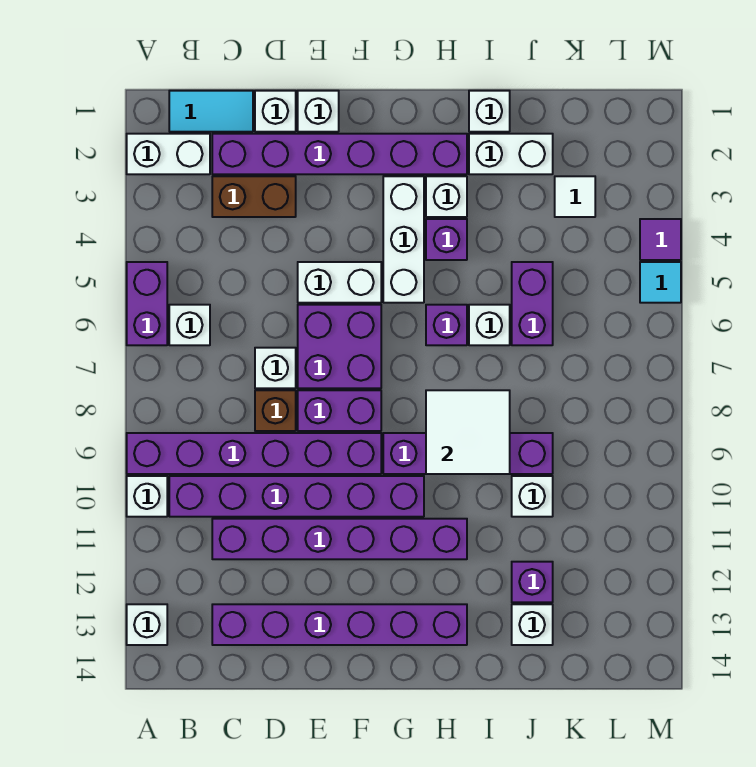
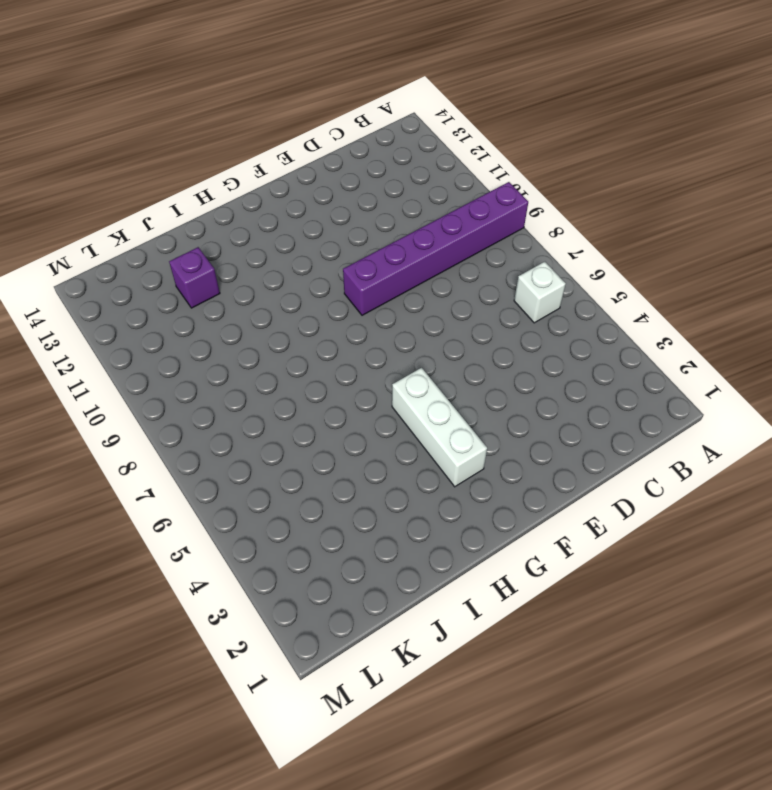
none -> white brick A2:B2 level 1
none -> purple brick A5:A6 level 1
none -> white brick A10 level 1
none -> white brick A13 level 1

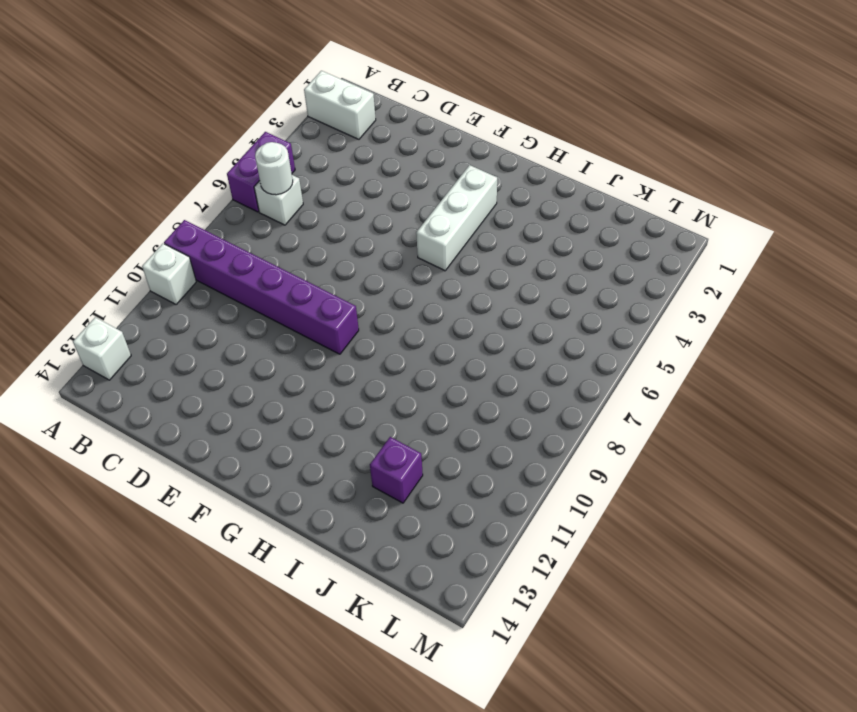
white round brick B6 level 2 -> none
none -> cyan tile B1:C1 level 1
none -> purple brick B10:G10 level 1
none -> purple brick C2:H2 level 1
none -> brown brick C3:D3 level 1

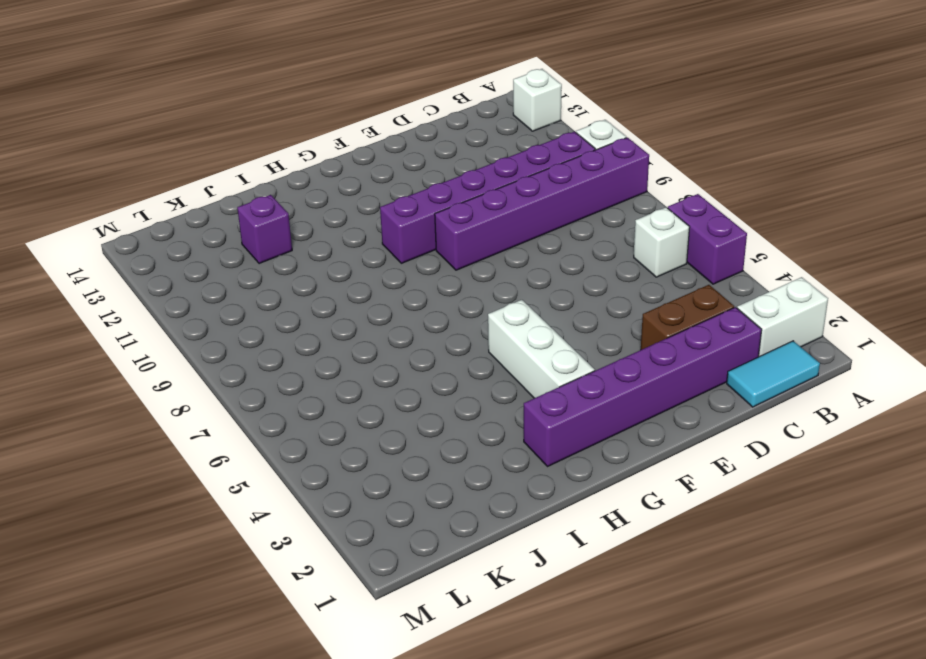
none -> purple brick C11:H11 level 1
none -> purple brick C13:H13 level 1
none -> white brick D1 level 1
none -> white brick D7 level 1

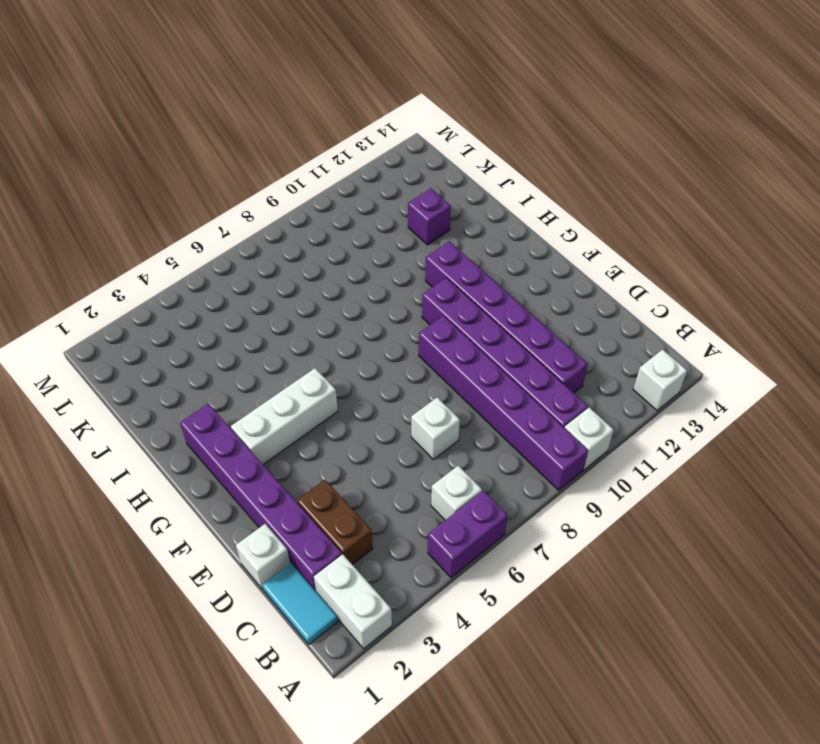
none -> purple brick C13:H13 level 1
none -> brown brick D8 level 1
none -> white brick E1 level 1
none -> white brick E5:F5 level 1

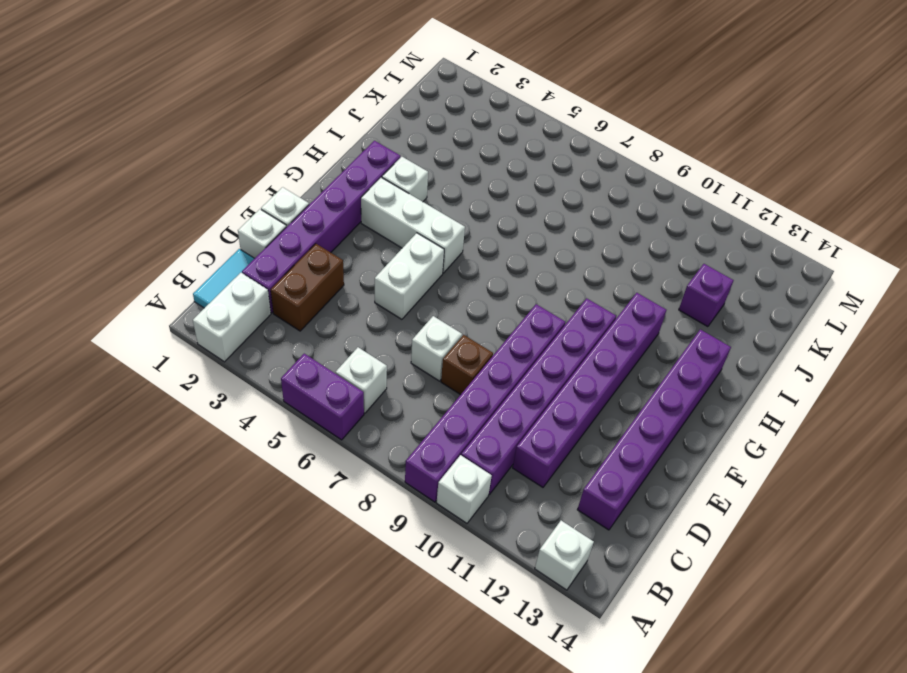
none -> purple brick E6:F7 level 1
none -> purple brick E8:F8 level 1
none -> purple brick G9:J9 level 1
none -> purple brick H4 level 1

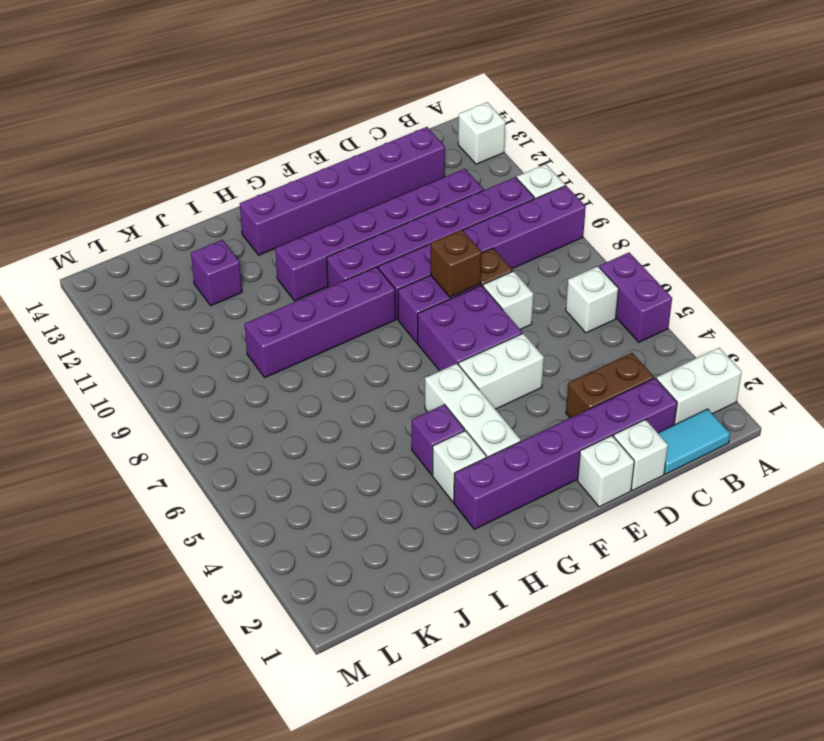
brown brick E8 level 2 -> none
none -> purple brick H6 level 1
none -> white brick I1 level 1
none -> white brick I2:J2 level 1
none -> white brick I6 level 1

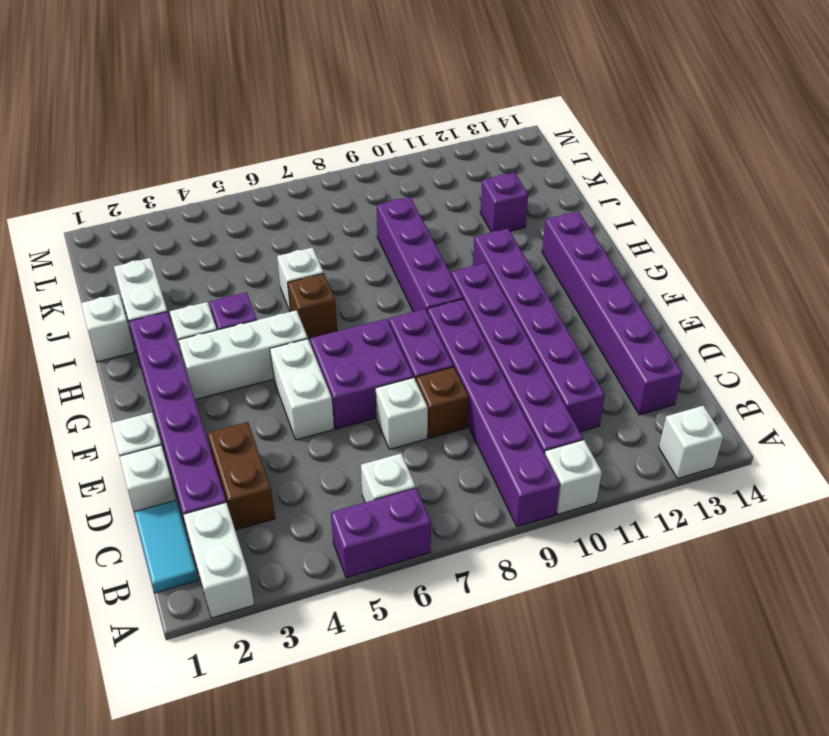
brown brick H6 level 1 -> purple brick H6 level 1
none -> purple brick J5:J6 level 1
none -> white brick J10 level 1
none -> white brick J13 level 1
none -> white tile K3 level 1

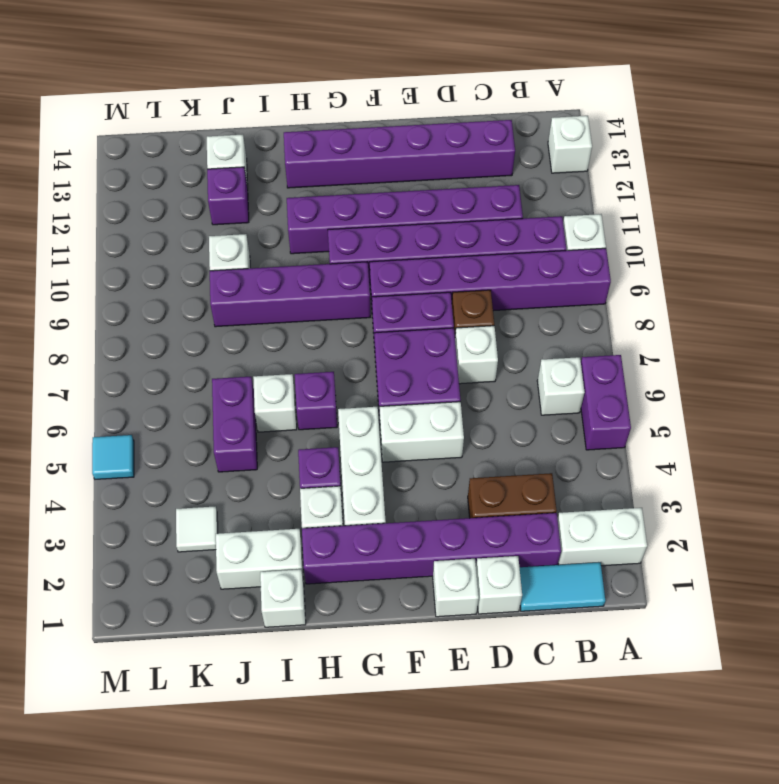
none -> purple tile M4 level 1
none -> white tile H8:I9 level 2

